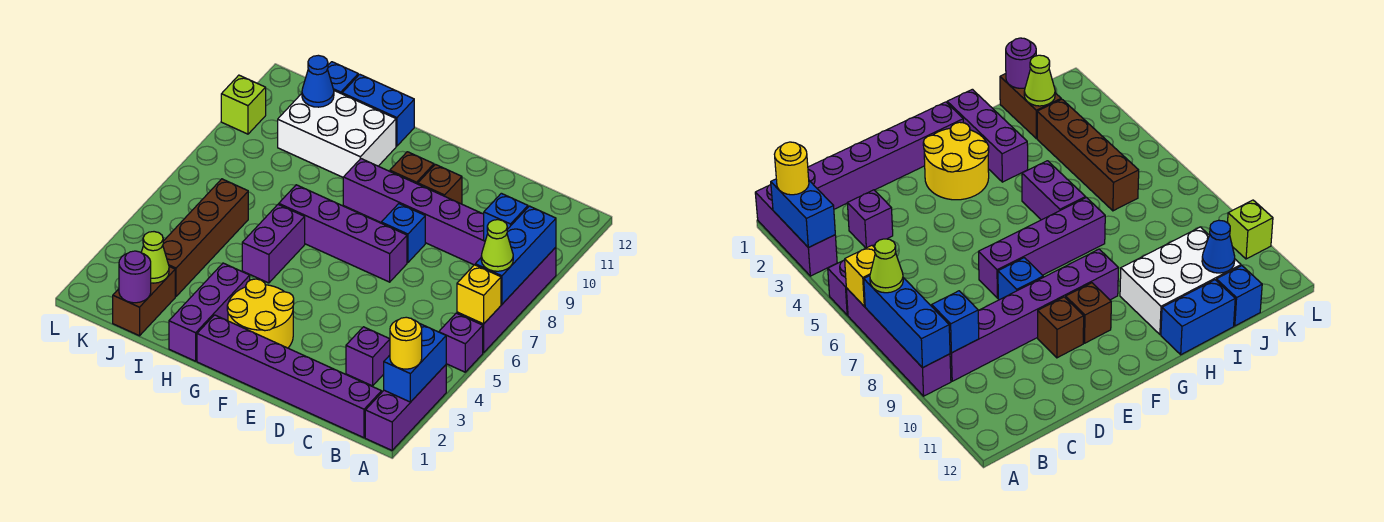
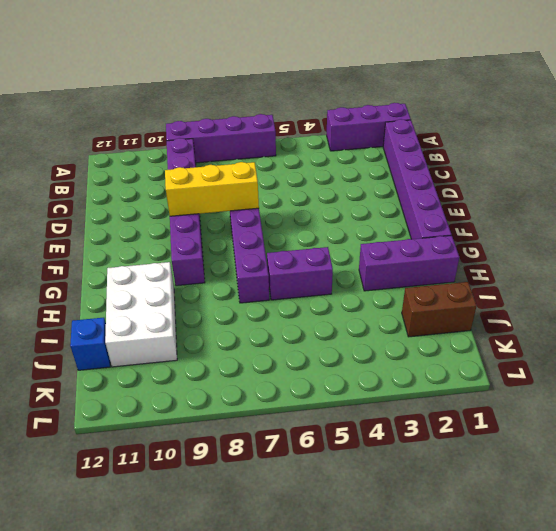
yellow brick E7:E9 level 2 -> none
none -> purple brick A5 level 1
none -> purple brick C3 level 1
none -> blue brick E8 level 1

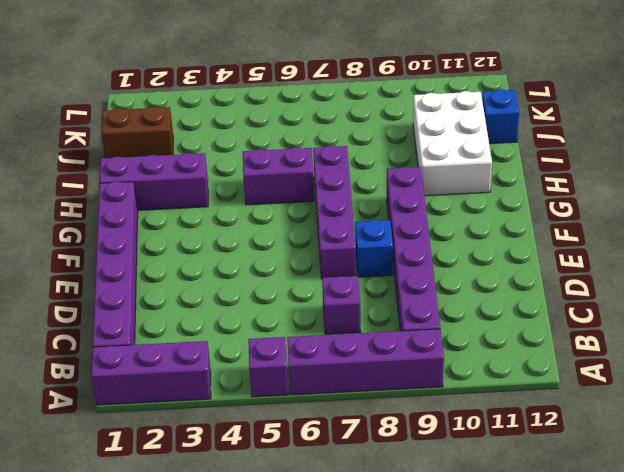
purple brick C7 level 1 -> purple brick C3 level 1
none -> brown brick E10 level 1
none -> yellow round brick F2:G3 level 1
none -> brown brick F10 level 1

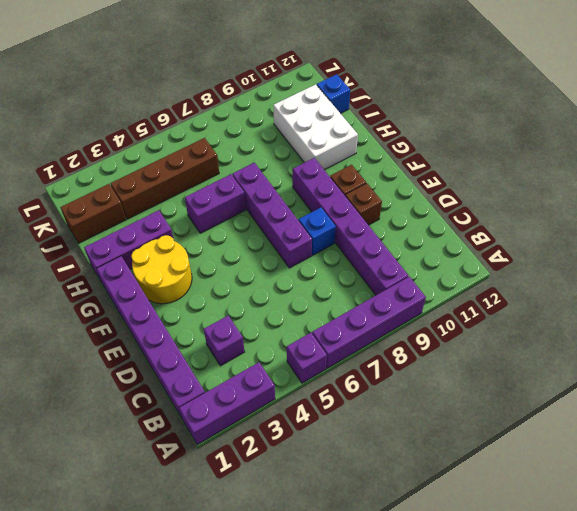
none -> blue brick H12:I12 level 1
none -> lime brick L10 level 1
none -> blue brick A2:A3 level 2

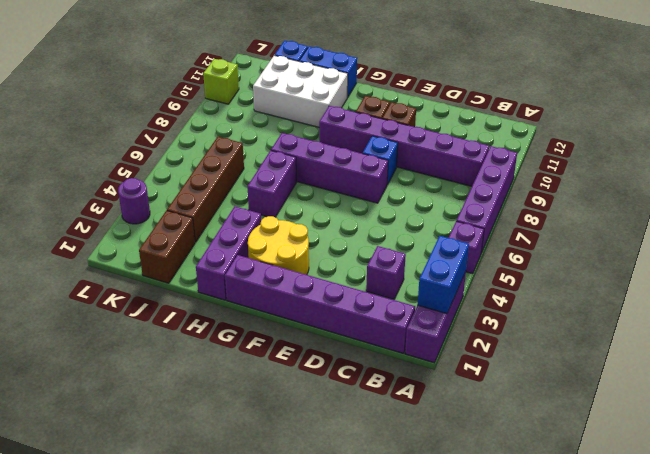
purple round brick L3 level 1 -> purple round brick J1 level 2
none -> yellow brick A6 level 2
none -> blue brick A7:A9 level 2
none -> blue brick B9 level 2

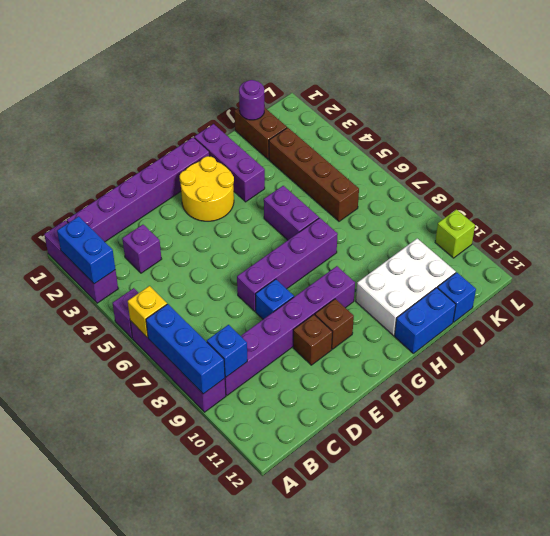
none -> lime cone J2 level 2
none -> blue cone J11 level 2
none -> yellow round brick A2 level 3

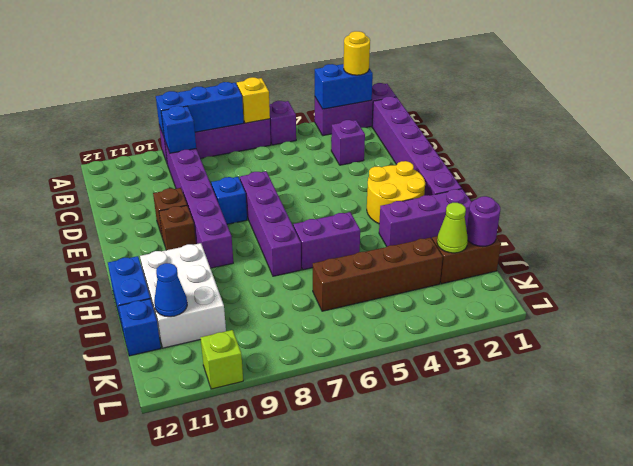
none -> lime cone A7 level 3

